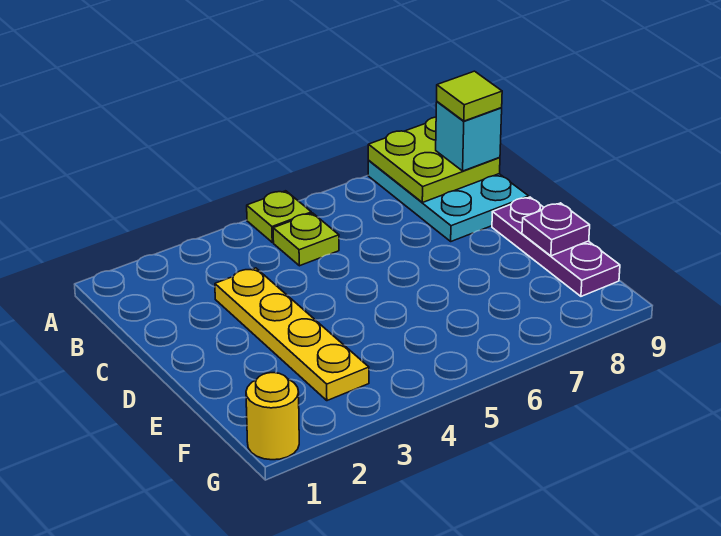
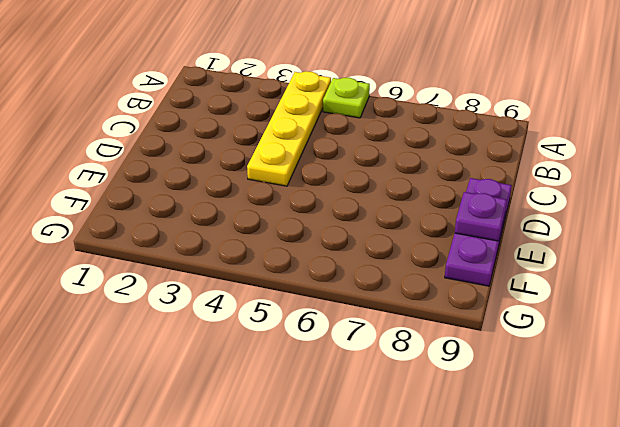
yellow plate A4:D4 level 1 -> yellow plate C3:F3 level 1
none -> cyan plate A8:C9 level 1
none -> lime plate B5 level 1

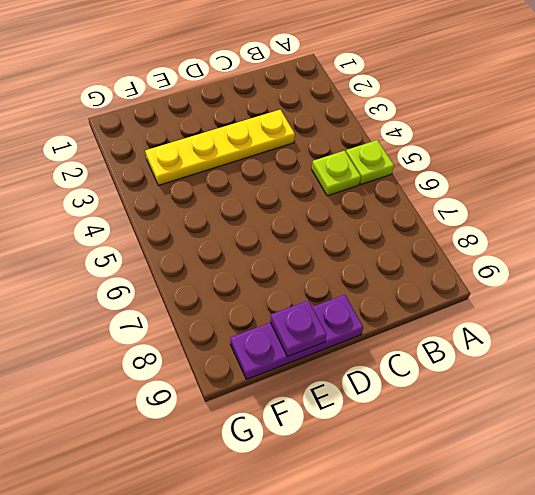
none -> cyan plate A8:C9 level 1
none -> yellow round brick G1 level 1

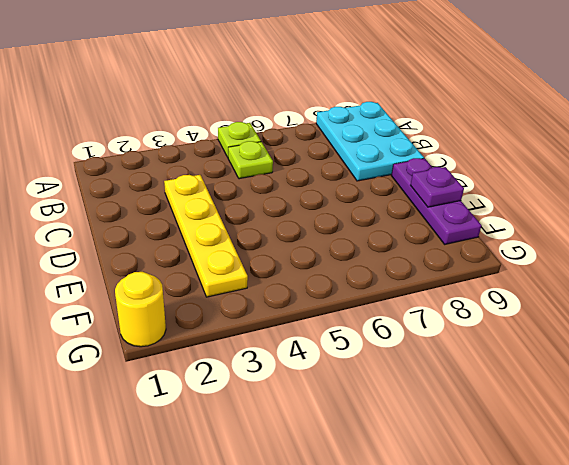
none -> lime plate A8:B9 level 2
none -> cyan brick B9 level 3

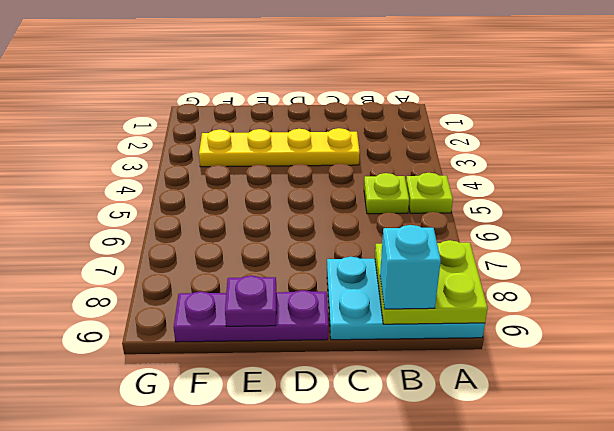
none -> yellow round brick G1 level 1
none -> lime tile B9 level 4

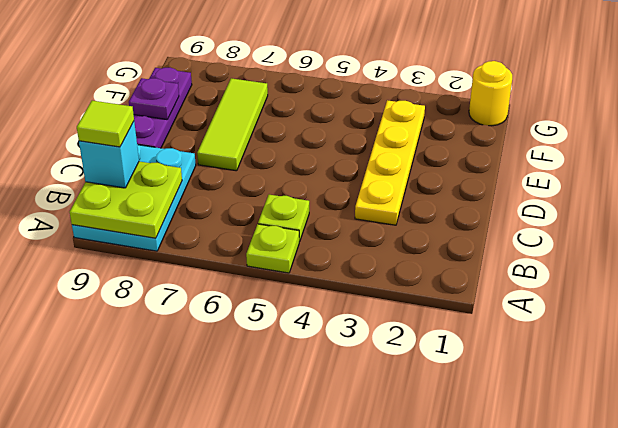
lime tile D7:F7 level 1 -> none

